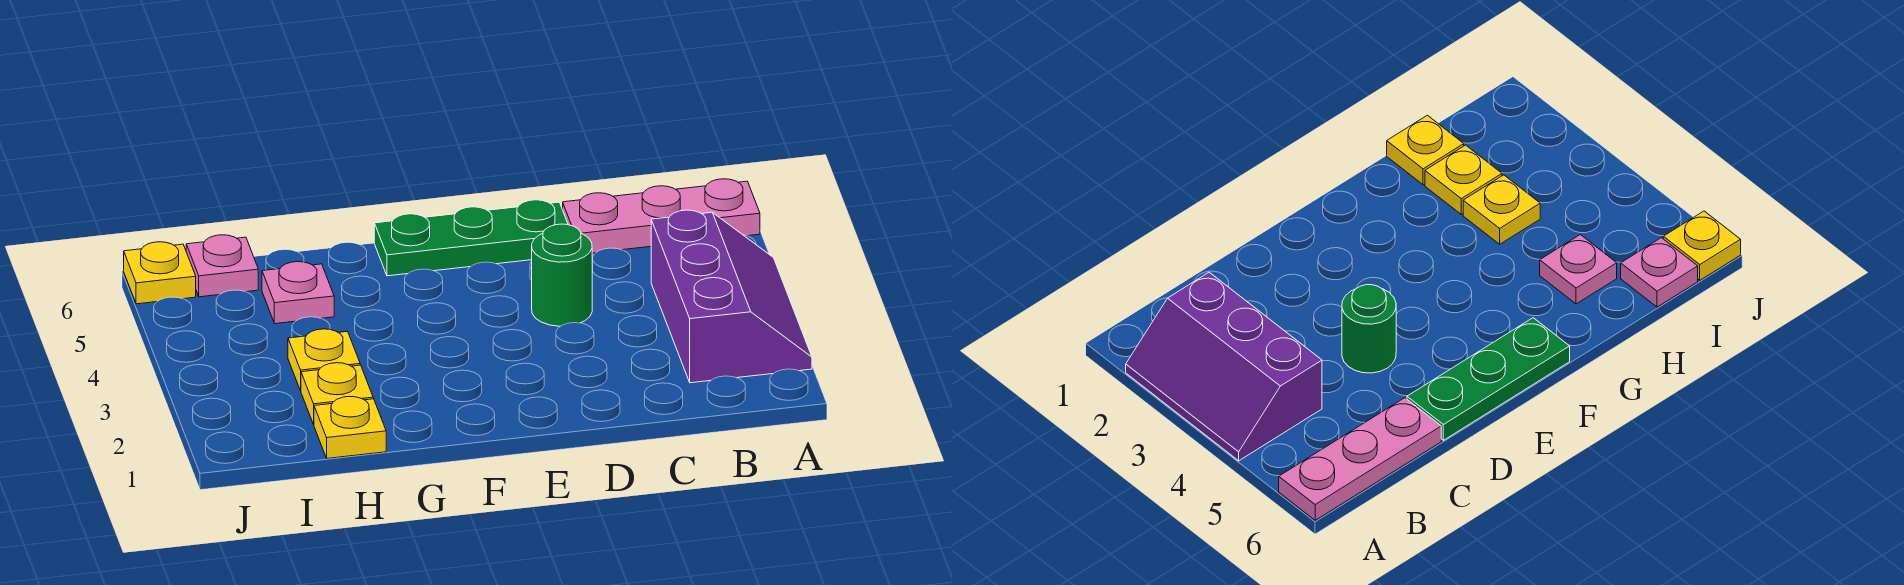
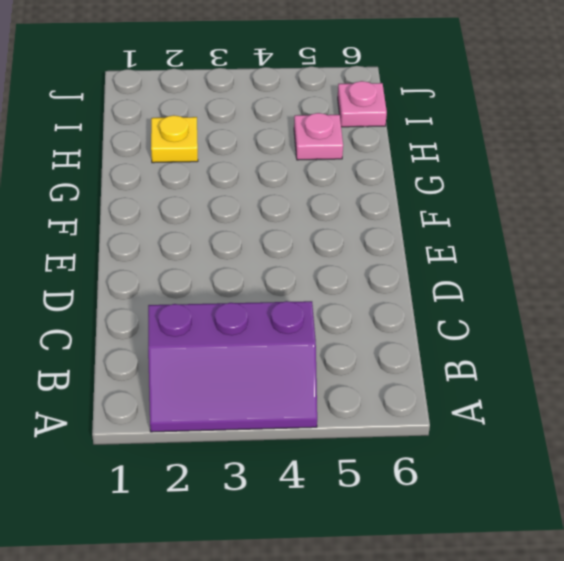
none -> pink plate A6:C6 level 1
none -> green round brick D4 level 1

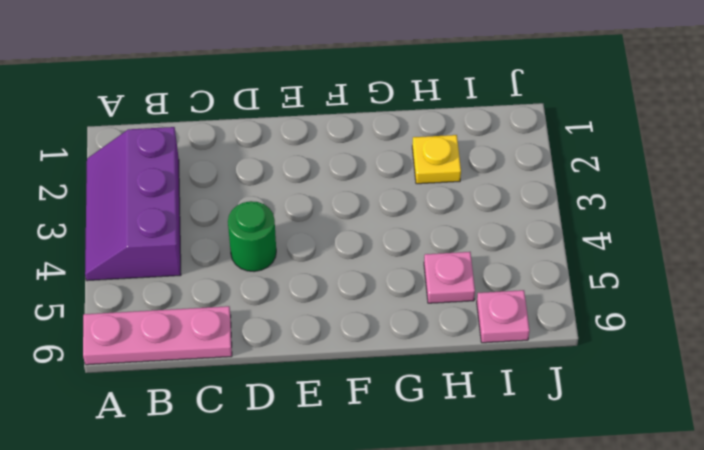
none -> green plate D6:F6 level 1
none -> yellow plate H1 level 1

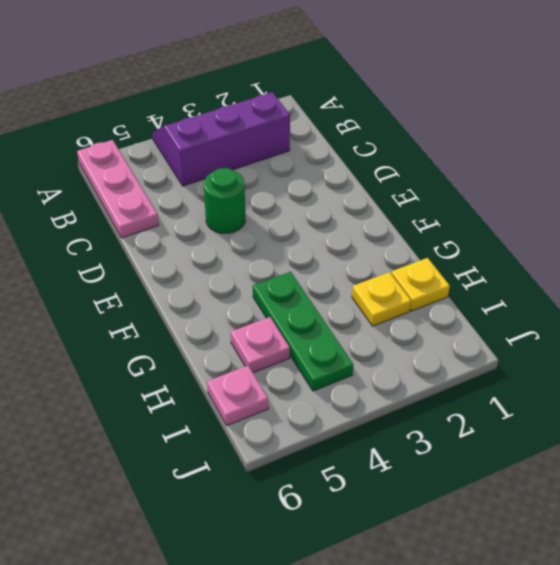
green plate G4:I4 level 1 -> green plate D6:F6 level 1
none -> yellow plate H3 level 1
none -> yellow plate J6 level 1

